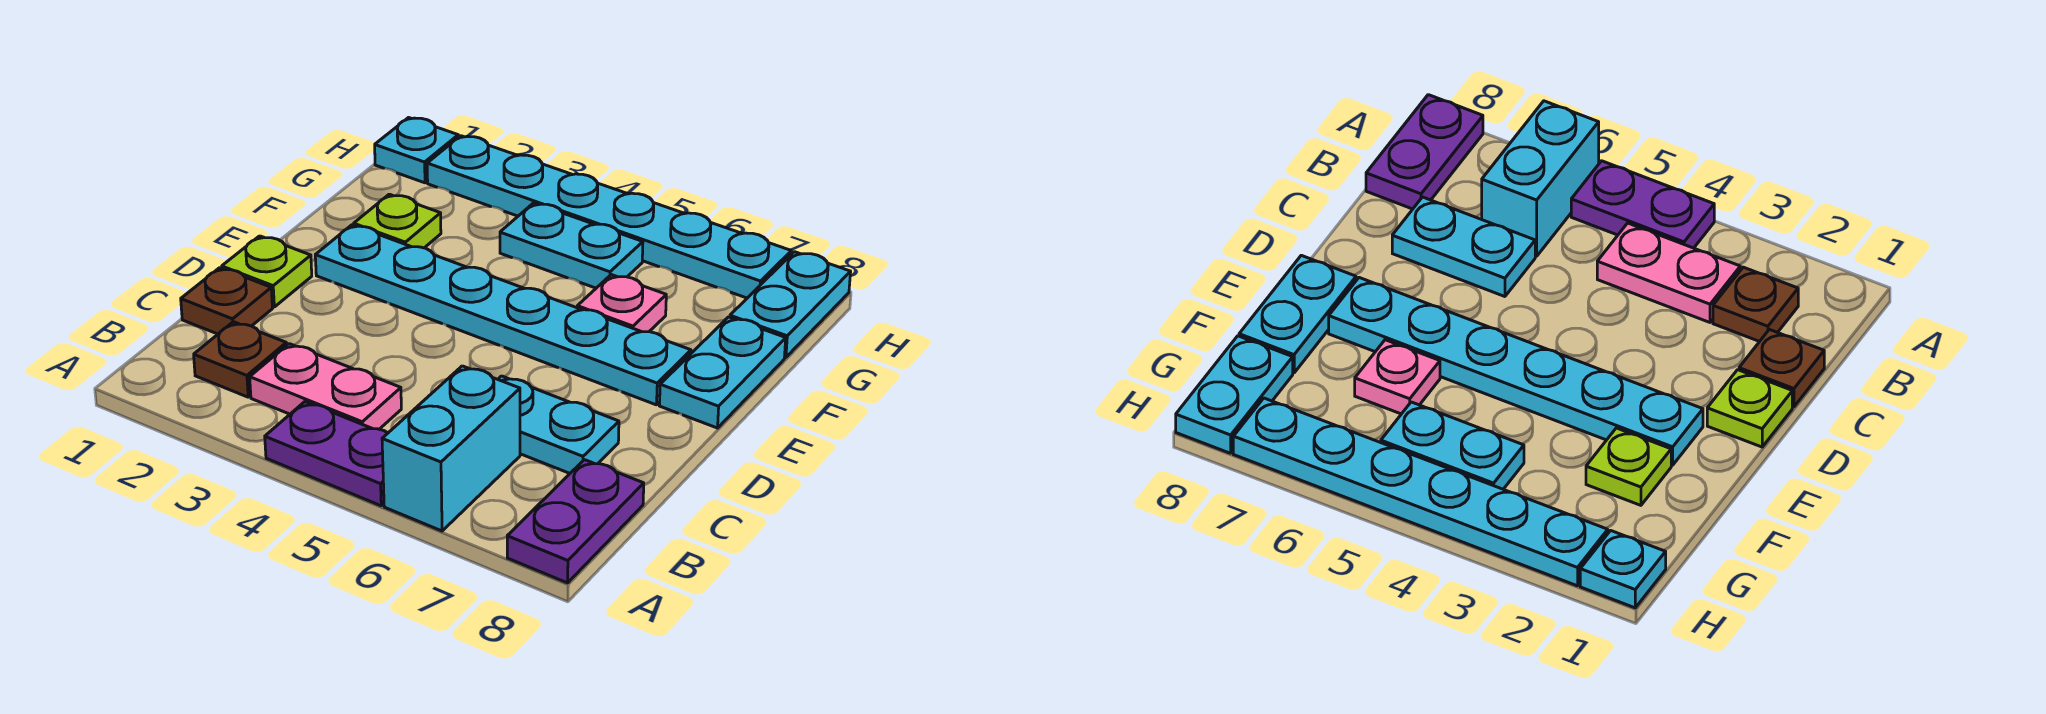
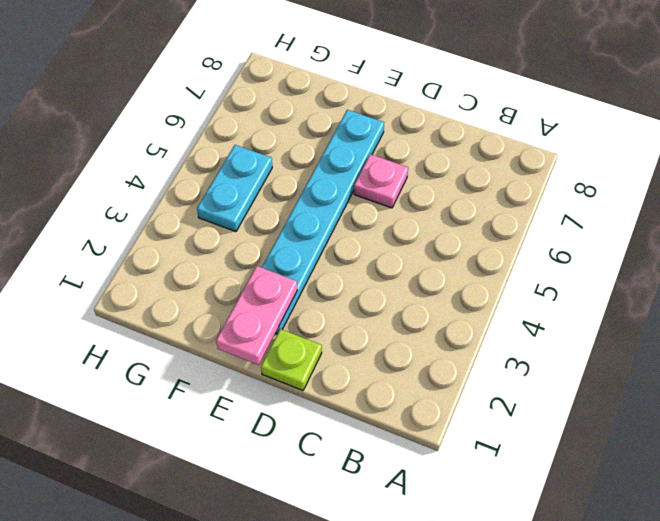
pink plate D6 level 1 -> pink plate F6 level 1
pink plate E1:E2 level 2 -> pink plate B3:B4 level 1
none -> purple plate A4:A5 level 1
none -> cyan brick A6:B6 level 1
none -> purple plate A8:B8 level 1

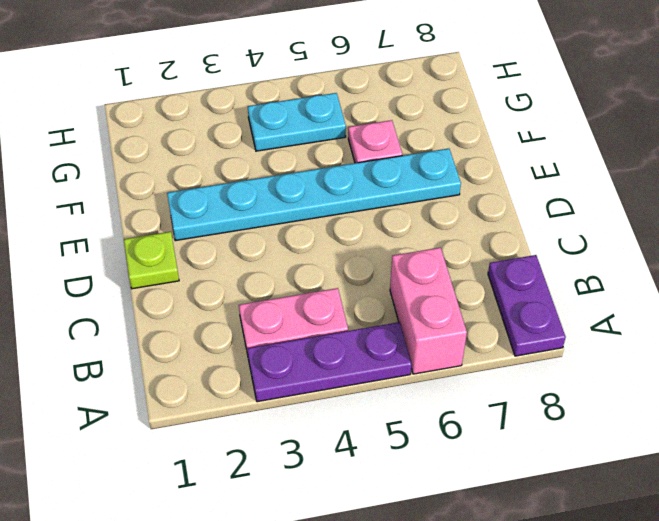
purple plate A3:A5 level 1 -> purple plate A4:A5 level 1
pink brick A6:B6 level 1 -> cyan brick A6:B6 level 1
none -> brown plate B2 level 1
none -> brown plate C1 level 1
none -> cyan plate C6:C7 level 1

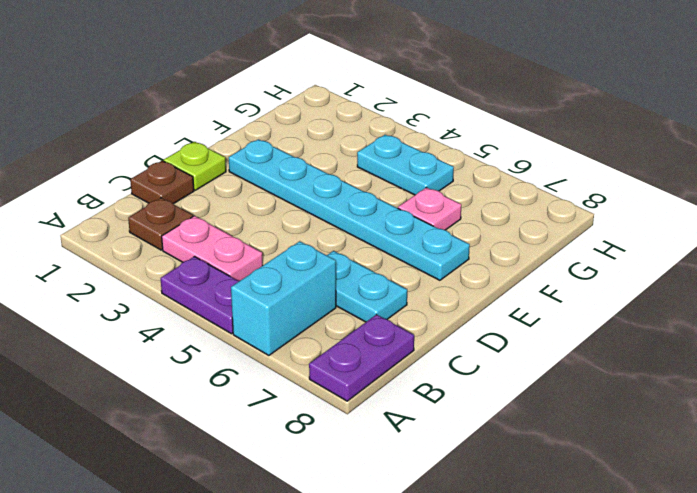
none -> cyan plate E8:F8 level 1
none -> lime plate F2 level 1
none -> cyan plate G8:H8 level 1

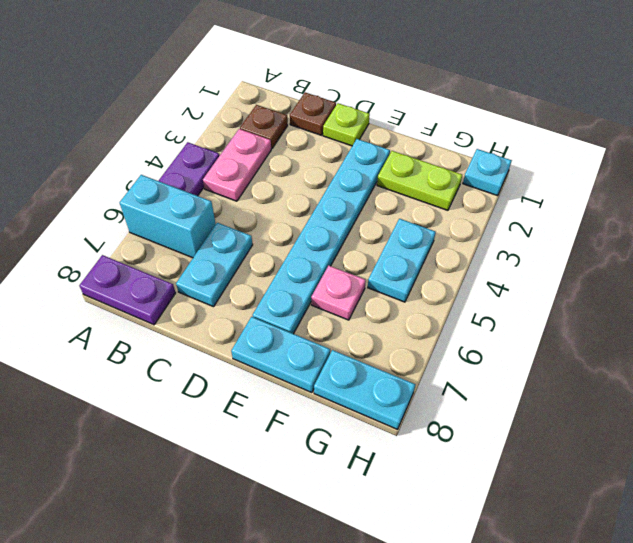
lime plate F2:G2 level 1 -> lime plate F2 level 1
none -> cyan plate H2:H7 level 1

